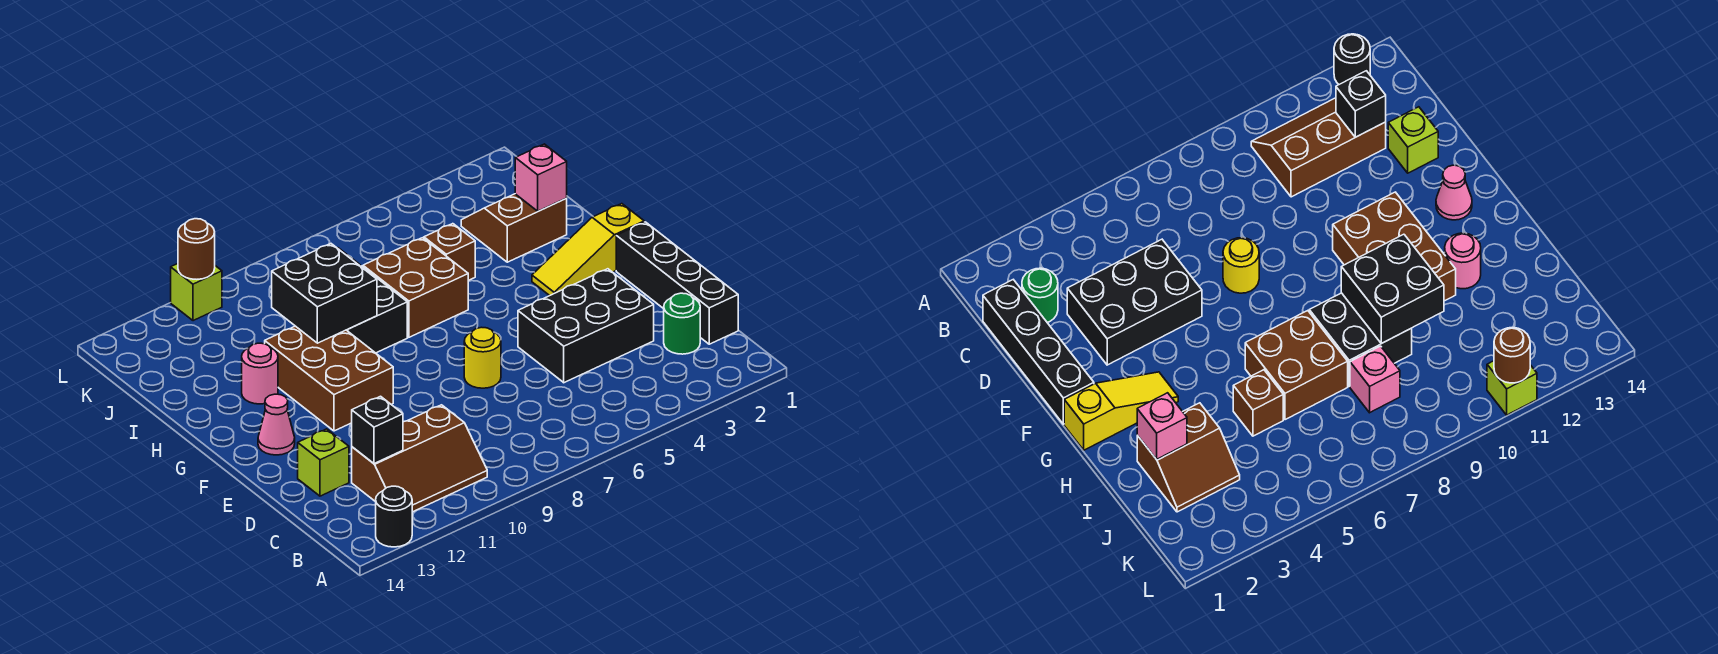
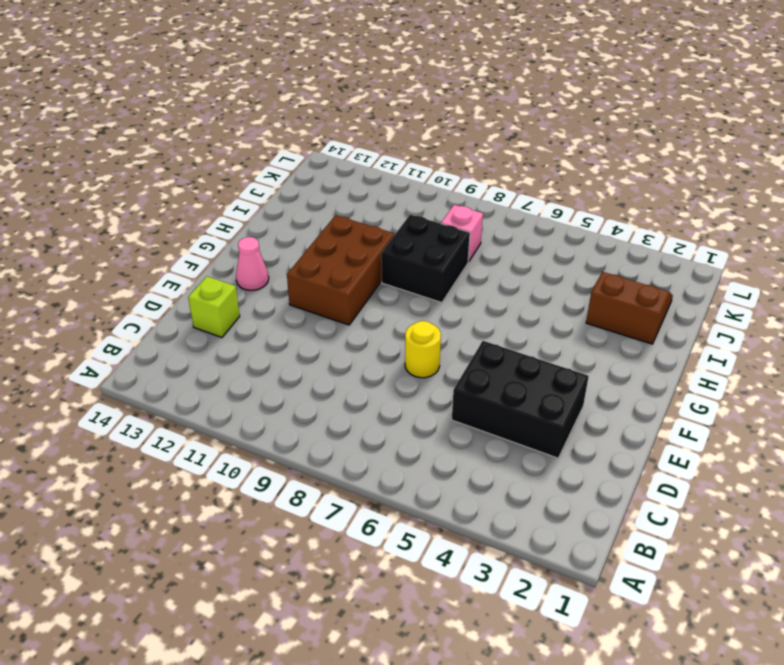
none -> black round brick A13 level 1
none -> brown slope B10:C12 level 1 top C
none -> black brick C1:F1 level 1

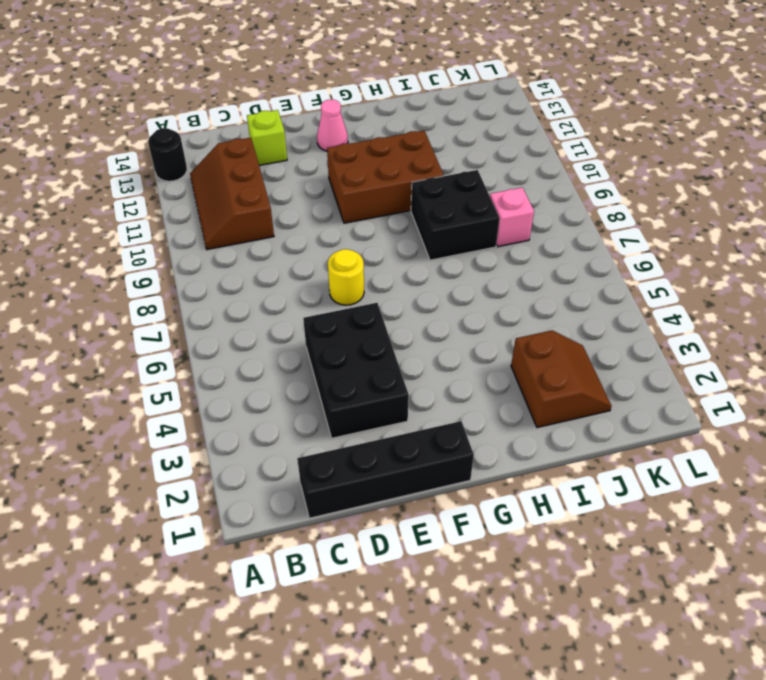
none -> green round brick C2 level 1
none -> yellow slope G1:G3 level 1 top 1
none -> brown brick H6:I7 level 1

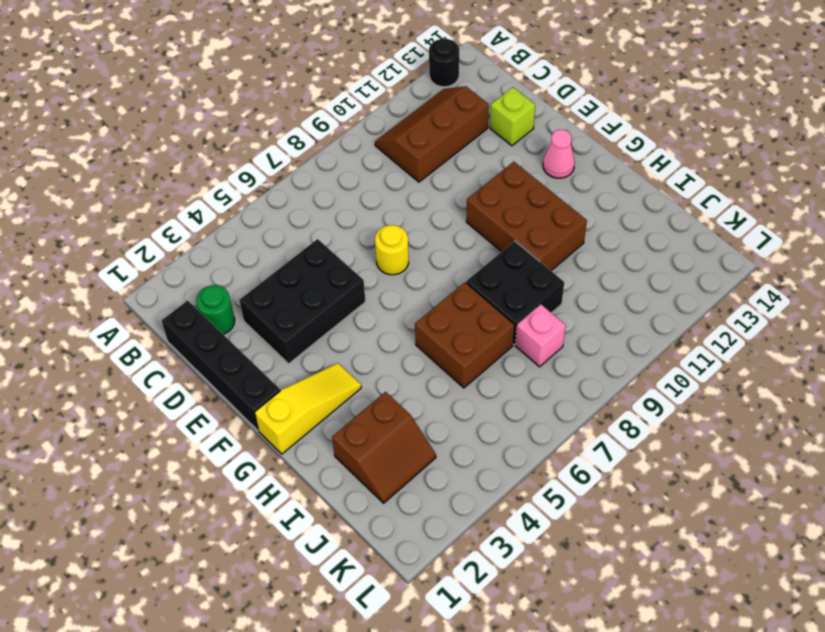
none -> pink round brick H12 level 1
none -> brown brick I5 level 1
none -> lime brick L11 level 1

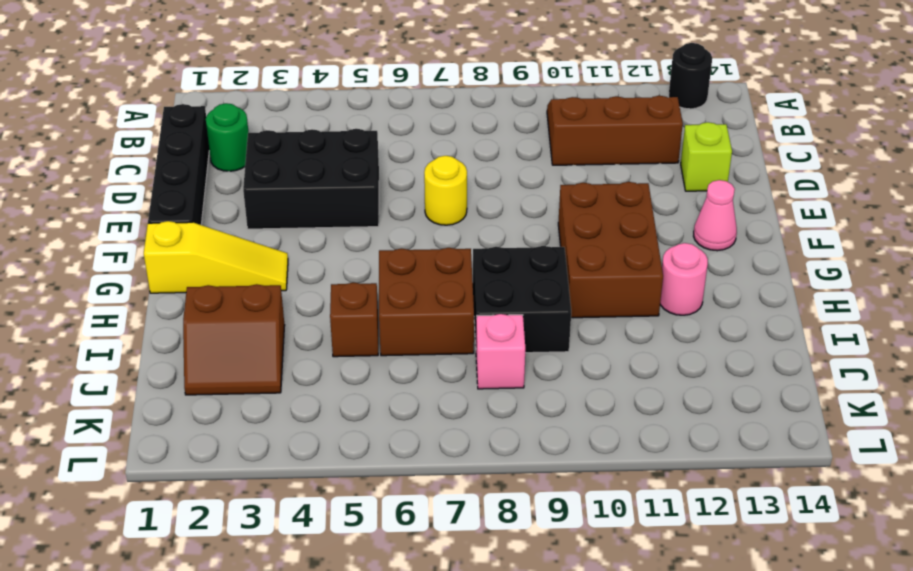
none -> lime brick L11 level 1
none -> black brick C12 level 2
none -> black brick H9:I10 level 2

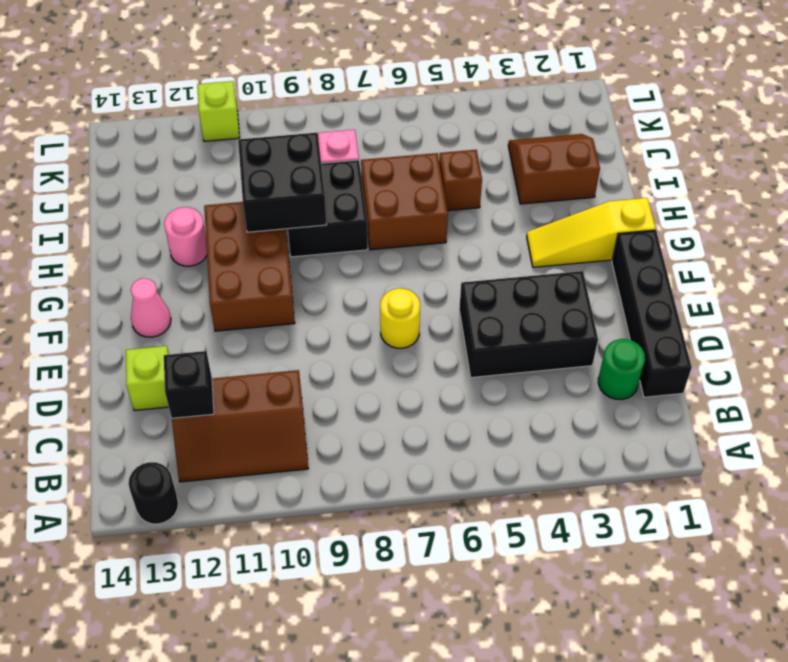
none -> pink brick I2 level 2
none -> brown round brick L11 level 2

